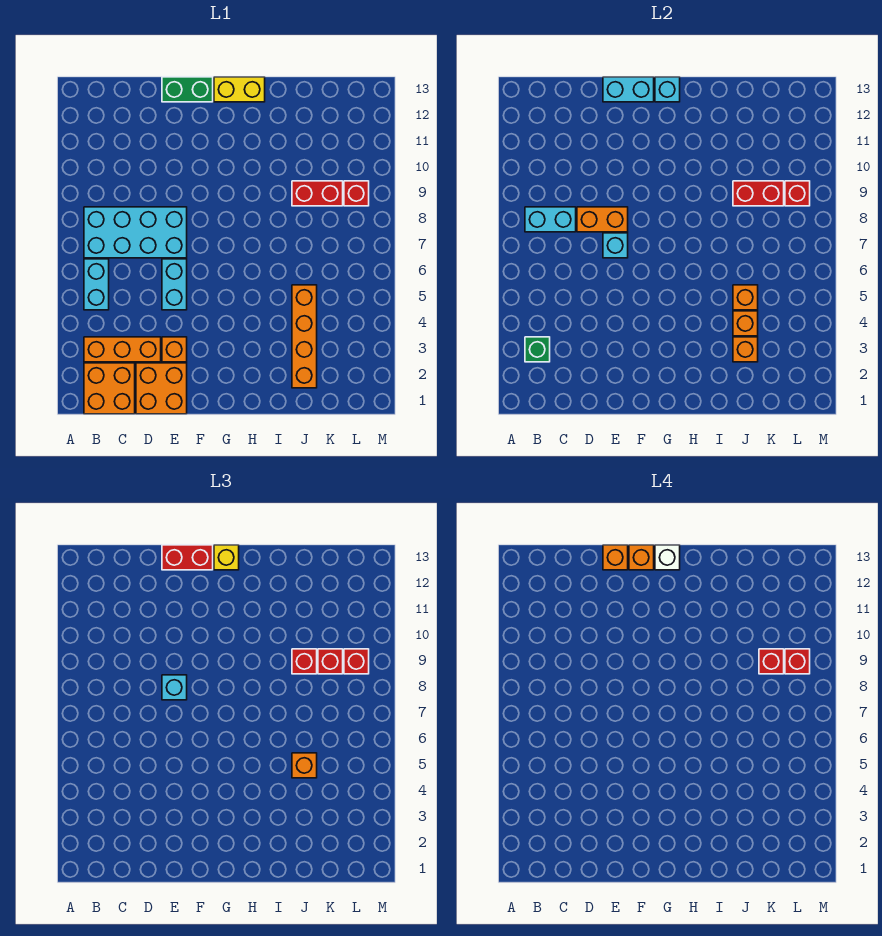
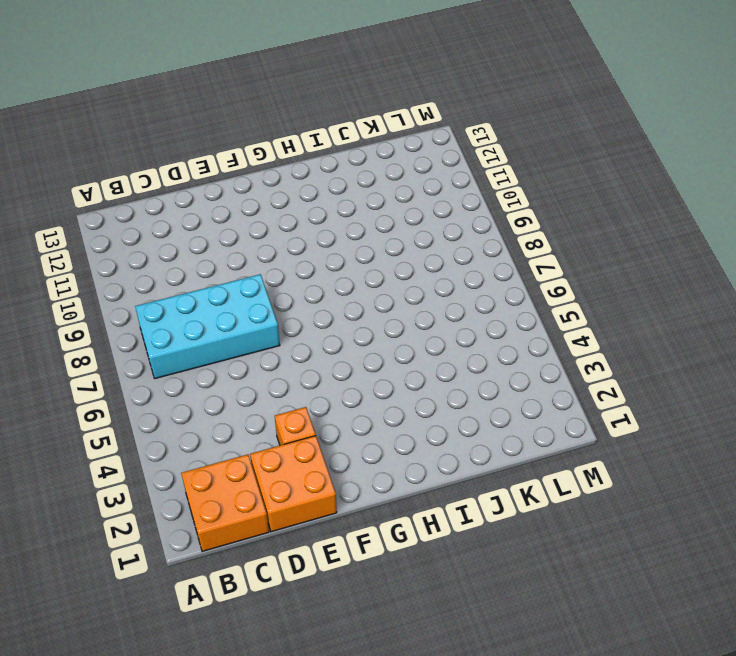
none -> orange brick B3:D3 level 1
none -> cyan brick B5:B6 level 1
none -> cyan brick E5:E6 level 1
none -> green brick E13:F13 level 1

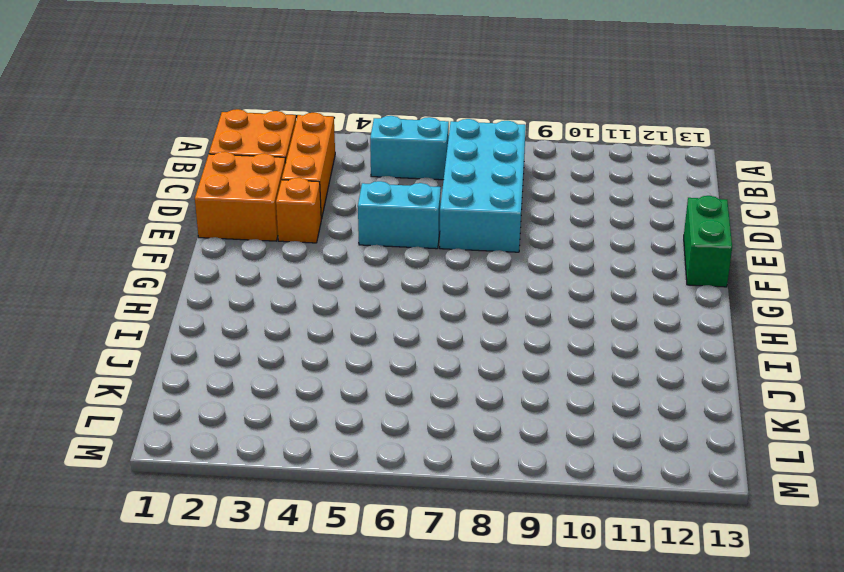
none -> yellow brick G13:H13 level 1
none -> orange brick J2:J5 level 1
none -> red brick J9:K9 level 1
none -> red brick L9 level 1

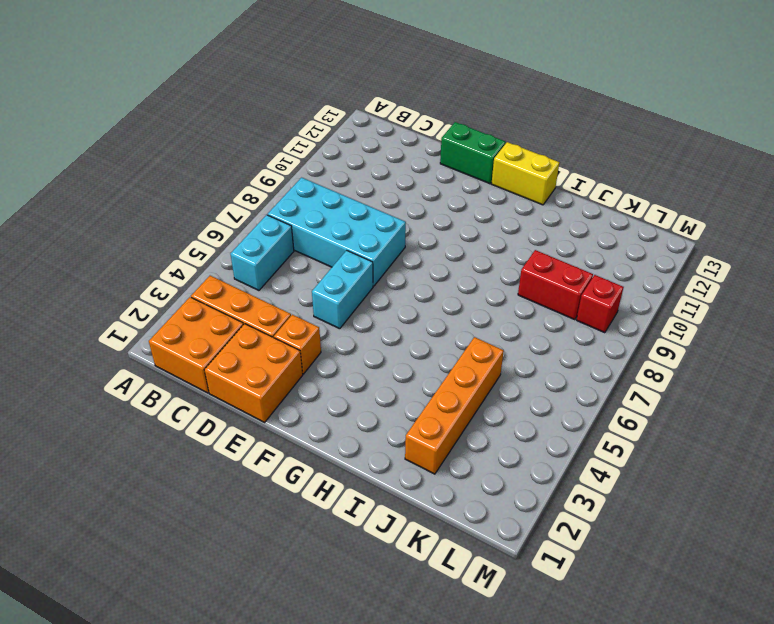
none -> green brick B3 level 2
none -> cyan brick B8:C8 level 2
none -> orange brick D8:E8 level 2
none -> cyan brick E7 level 2

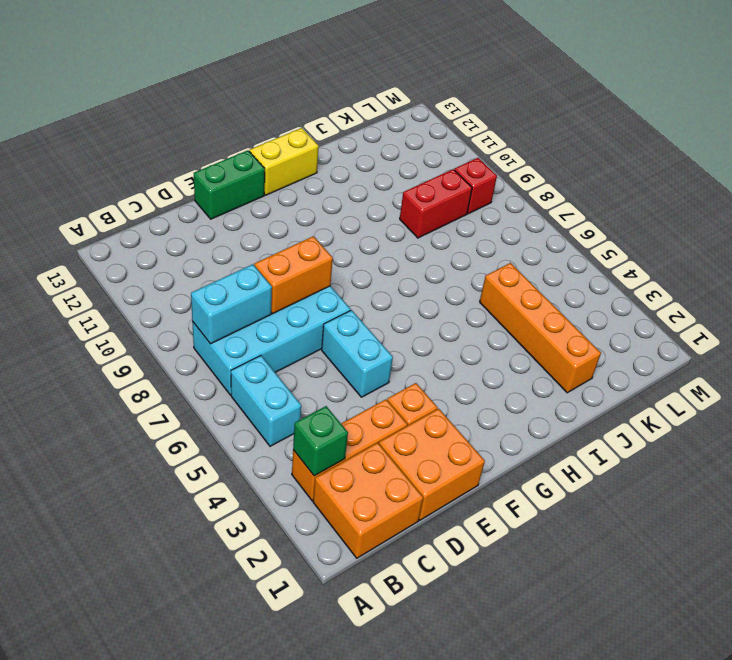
none -> cyan brick E7 level 2
none -> cyan brick E13:F13 level 2
none -> cyan brick G13 level 2
none -> orange brick J3 level 2

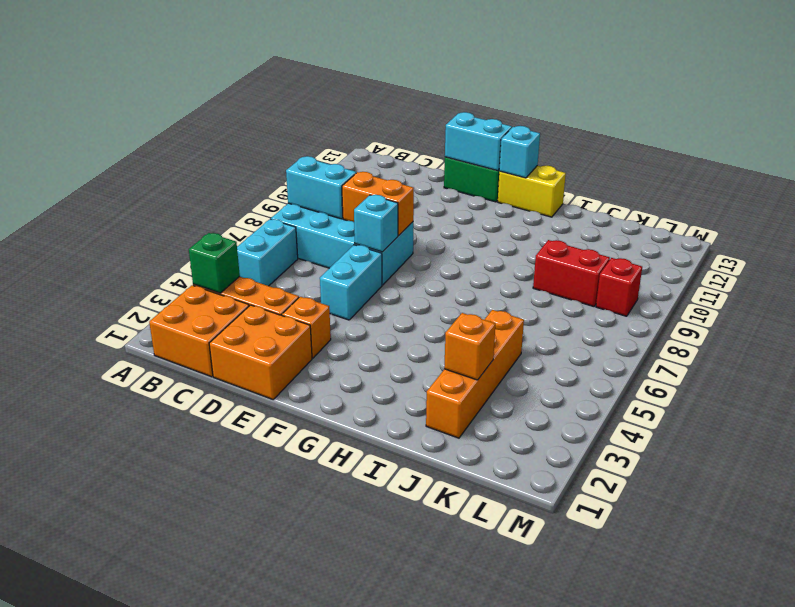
none -> orange brick J4 level 2
none -> orange brick J5 level 2
none -> red brick J9:K9 level 2
none -> red brick L9 level 2

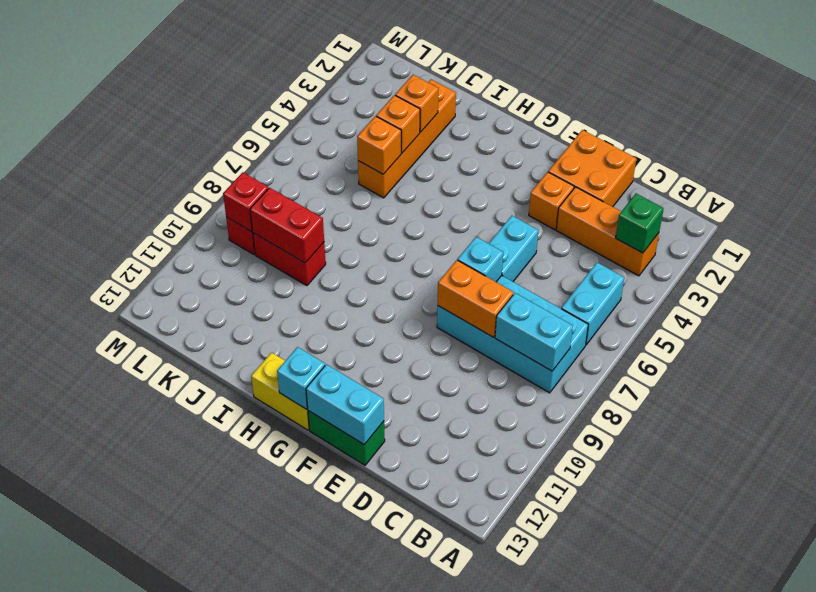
none -> orange brick B1:C2 level 1
none -> cyan brick E8 level 3
none -> red brick E13:F13 level 3
none -> yellow brick G13 level 3

